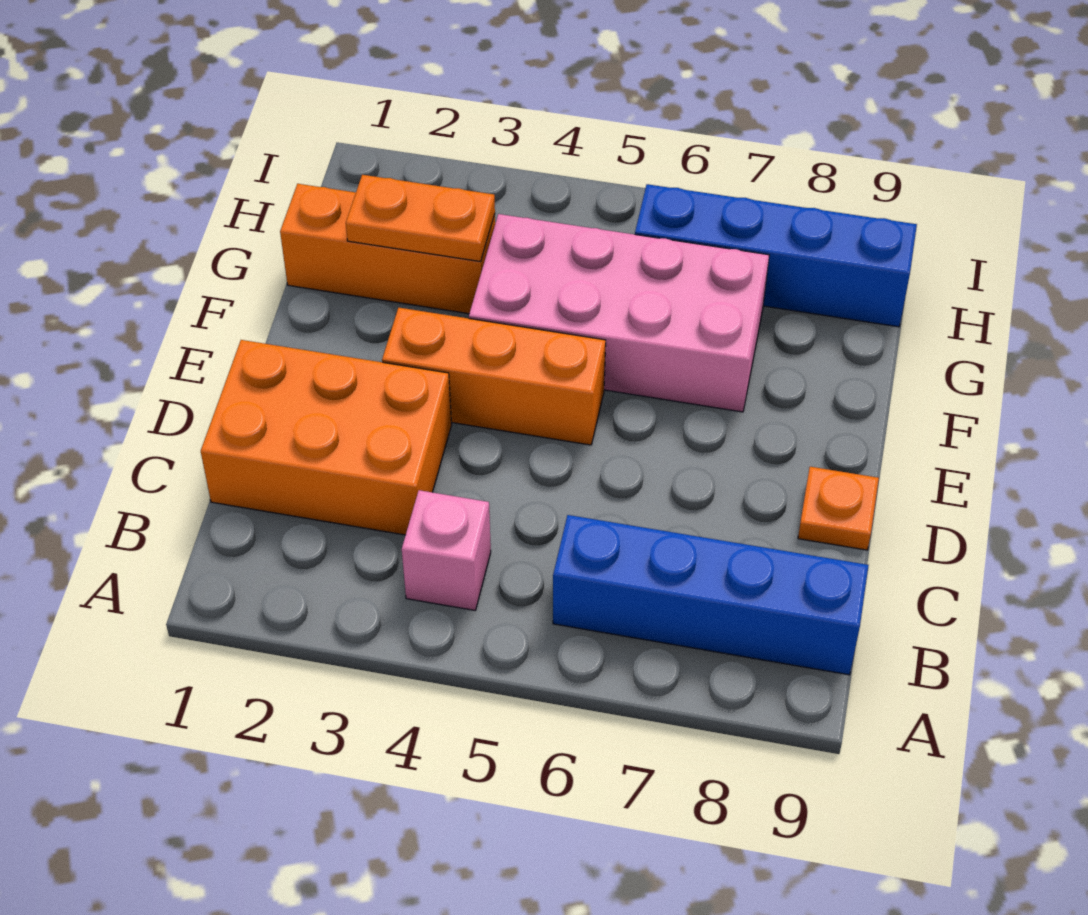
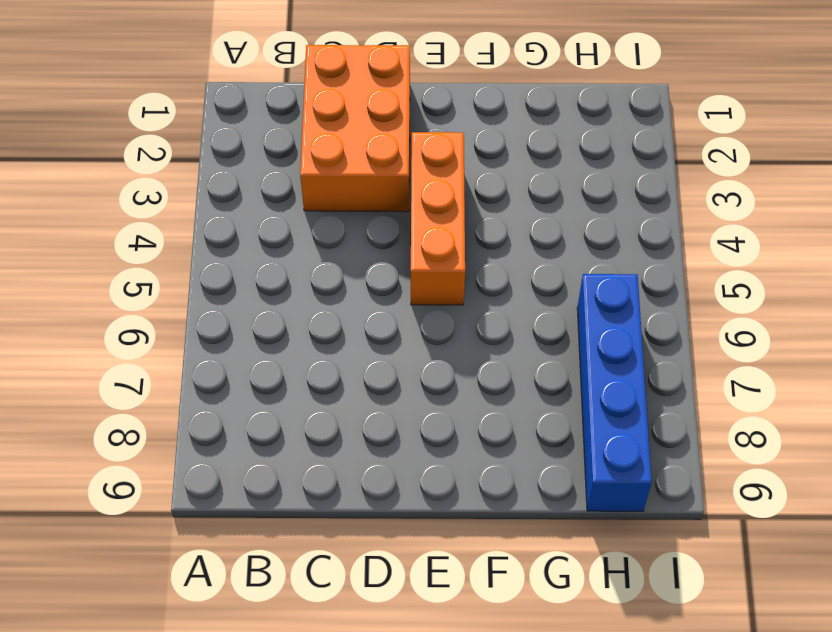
none -> pink brick B4 level 1
none -> blue brick B6:B9 level 1

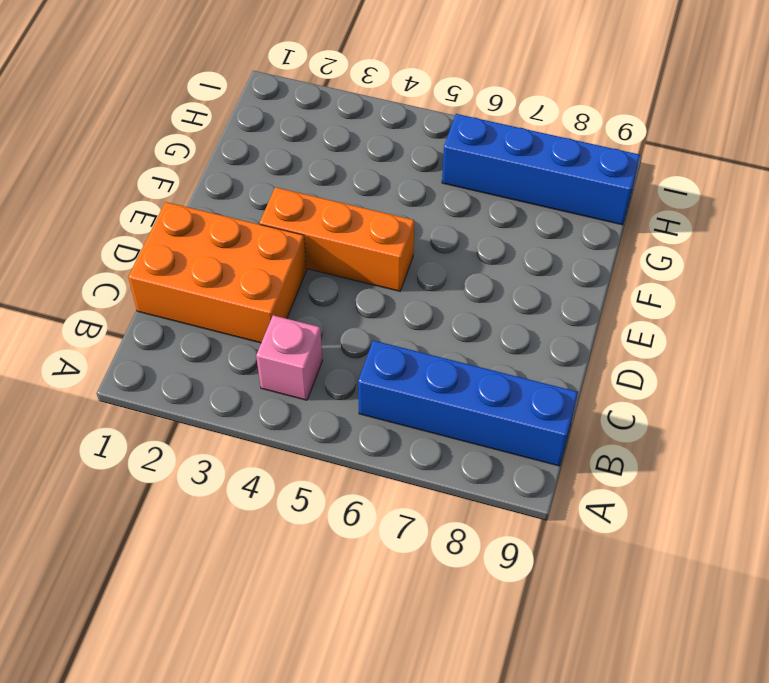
none -> orange plate D9 level 1
none -> pink brick F4:G7 level 1

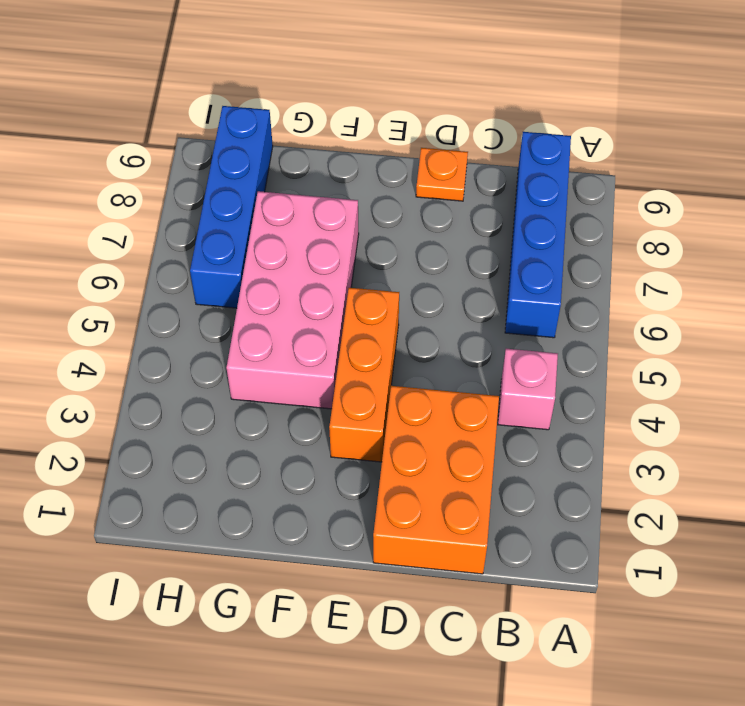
none -> orange brick G1:G3 level 1
none -> orange plate G2:G3 level 2

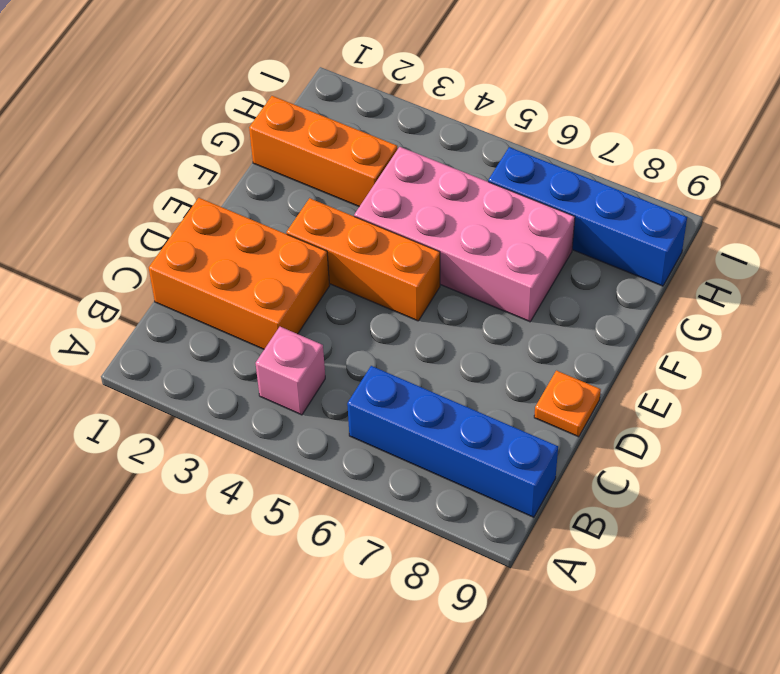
none -> orange plate G2:G3 level 2

